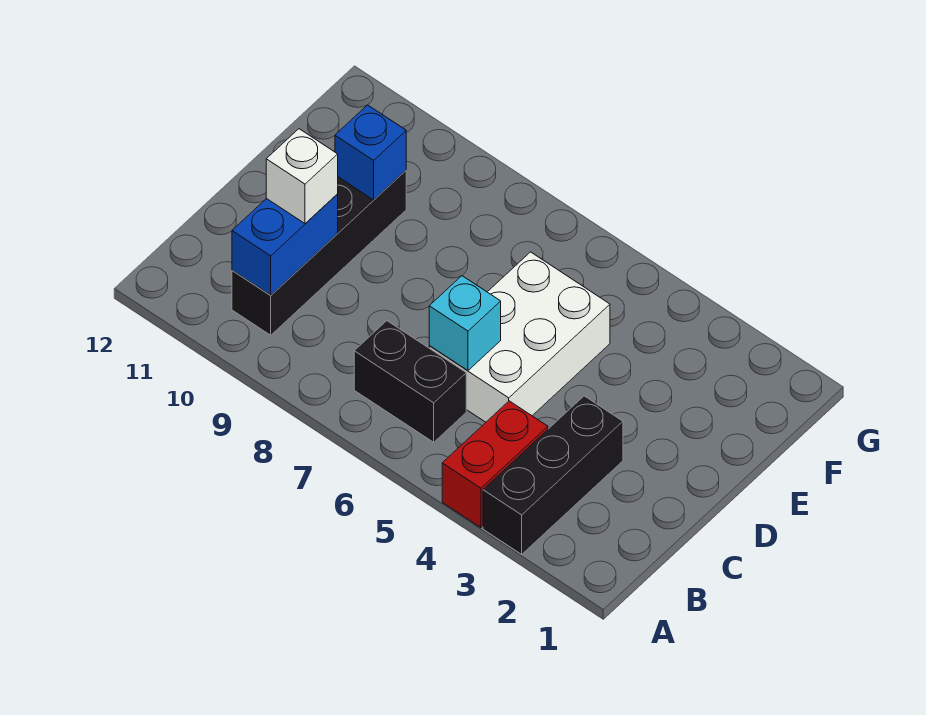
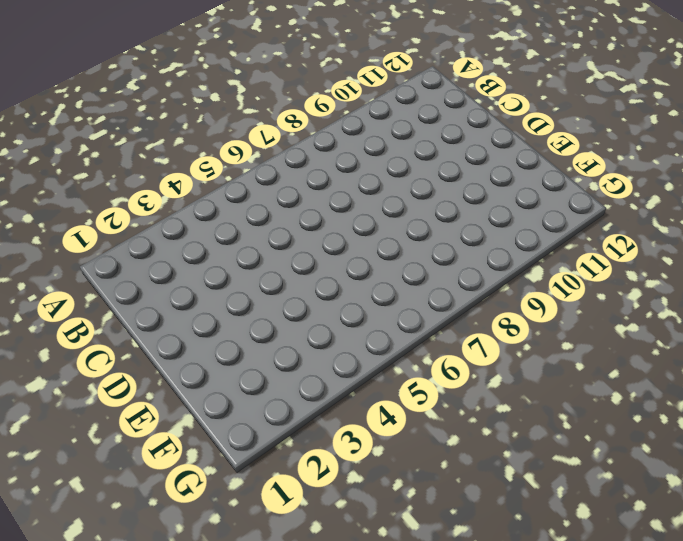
none -> black brick A3:C3 level 1
none -> red brick A4:B4 level 1

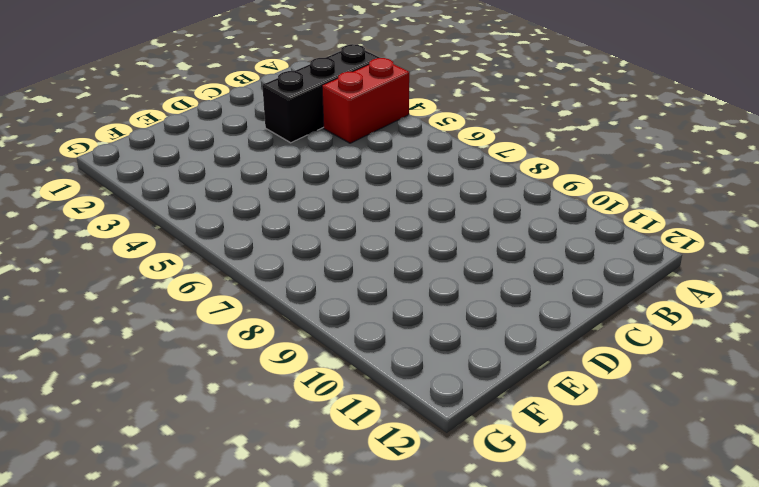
none -> black brick B6:B7 level 1
none -> black brick B10:E10 level 1

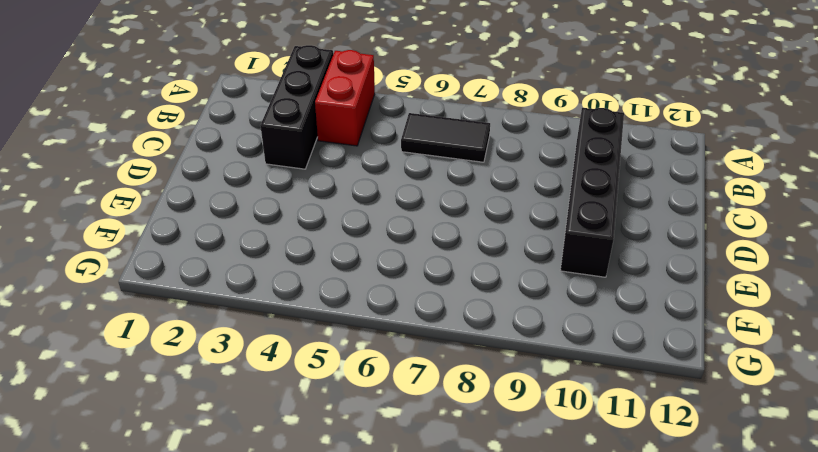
black tile B6:B7 level 1 -> black brick B6:B7 level 1
none -> white brick C5:E6 level 1
none -> blue brick B10:C10 level 2

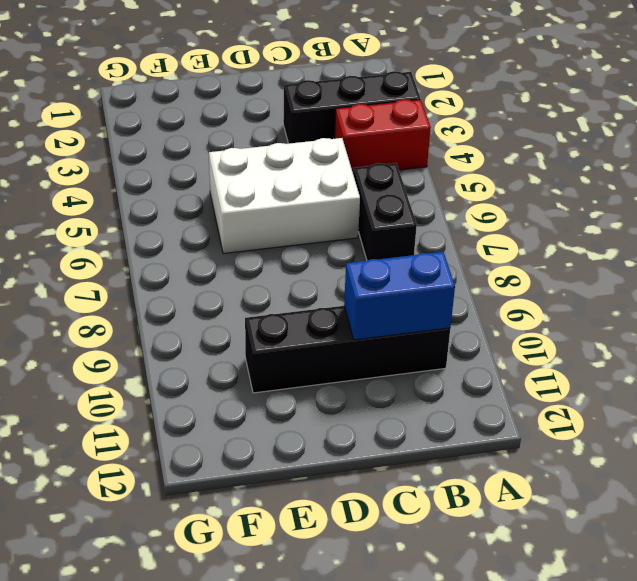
none -> cyan brick C6 level 2
none -> blue brick E10 level 2

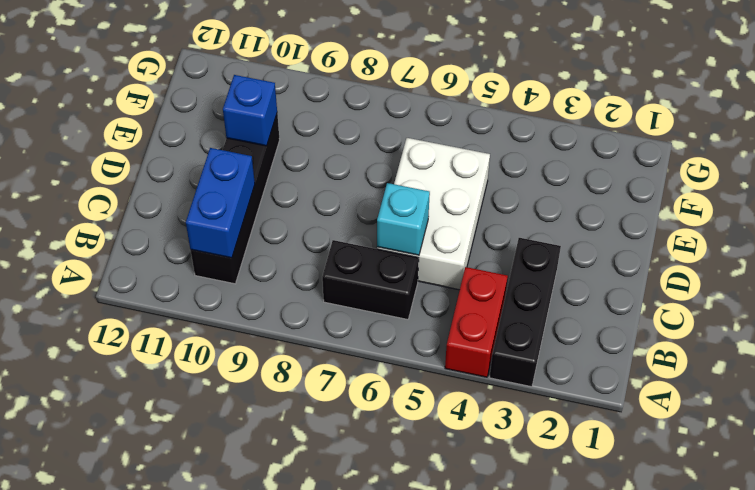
none -> white brick C10 level 3

